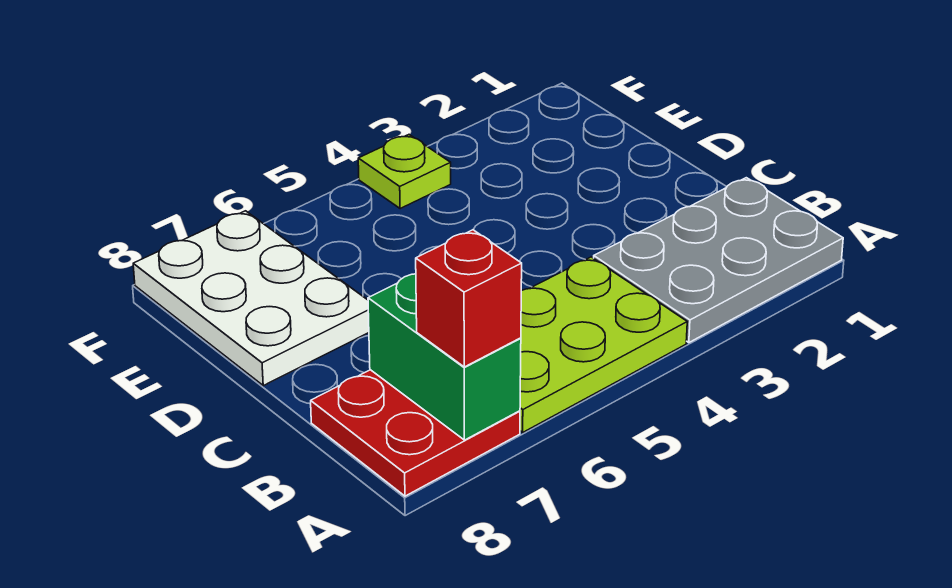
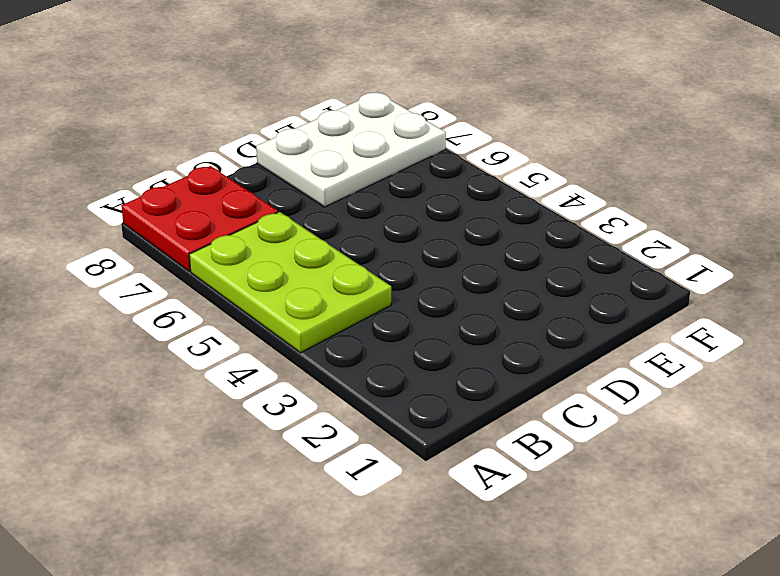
none -> grey plate A1:B3 level 1
none -> lime plate F4 level 1

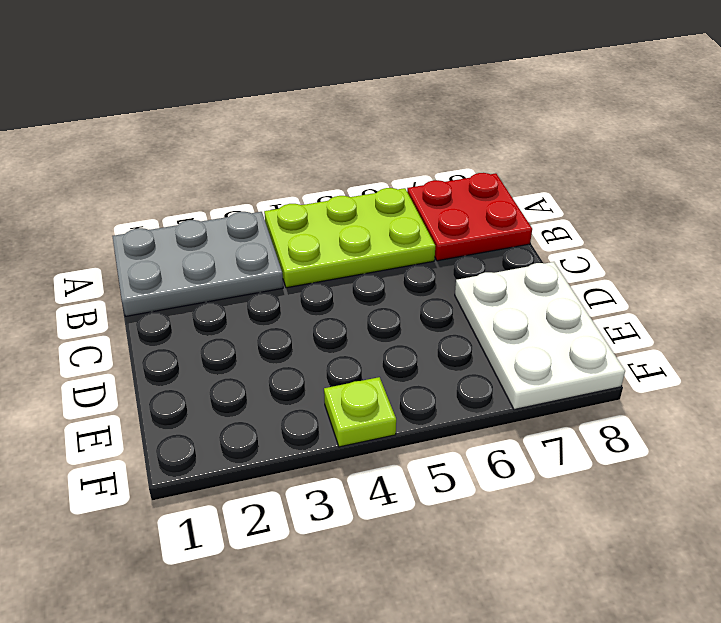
none -> green brick A7:B7 level 2
none -> red brick A7 level 3

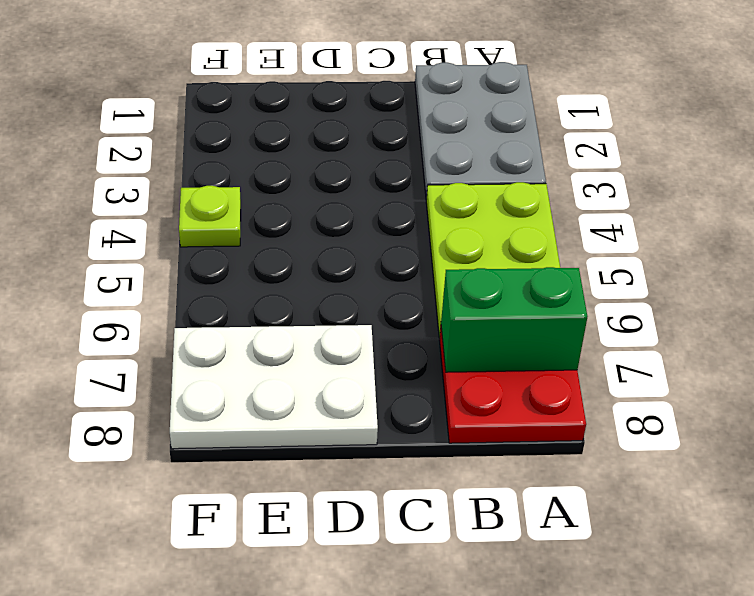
none -> red brick A7 level 3

